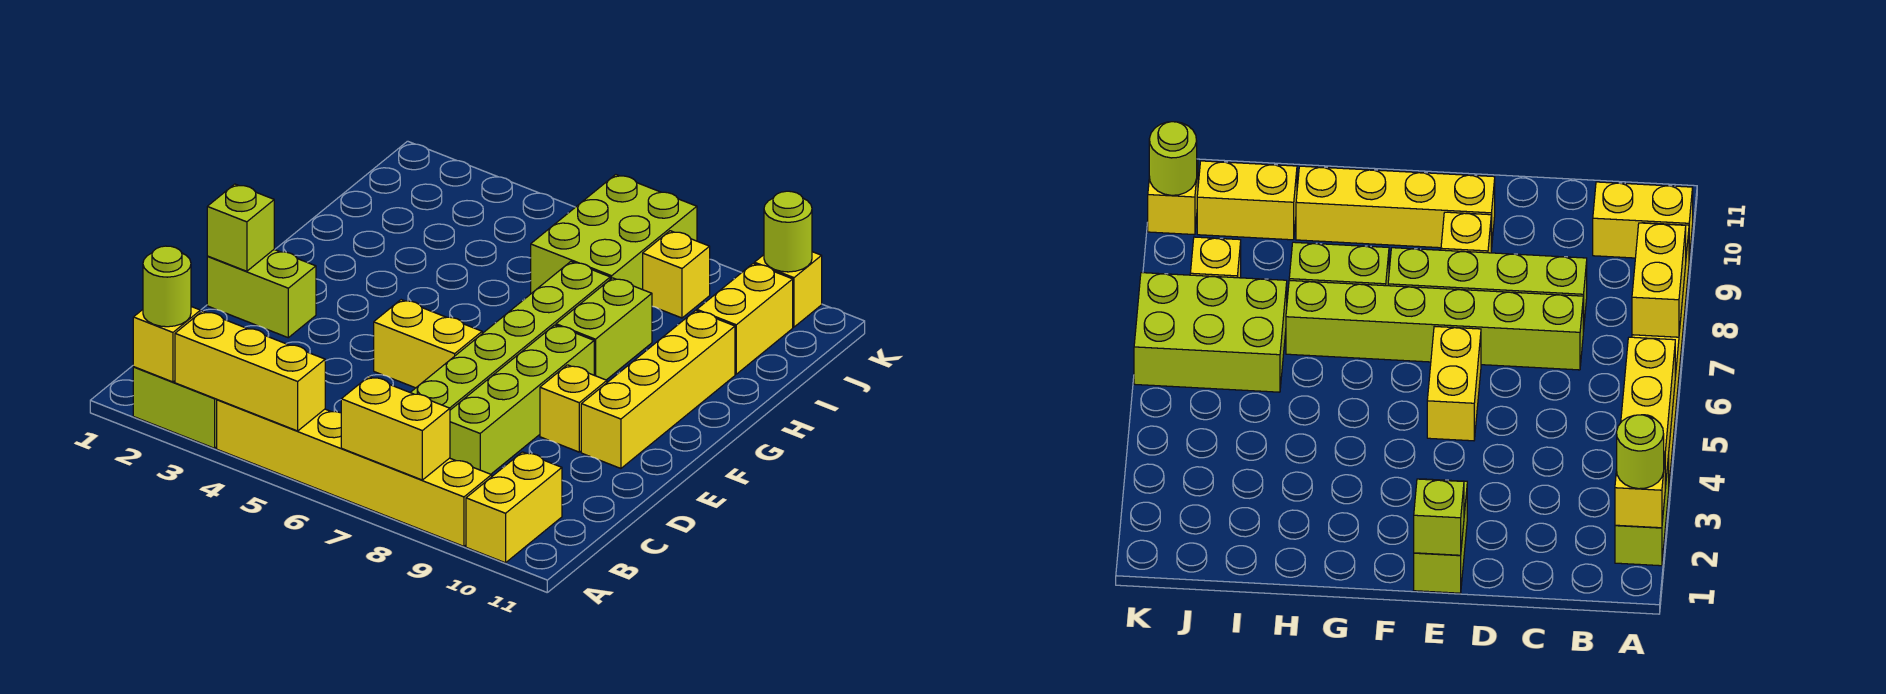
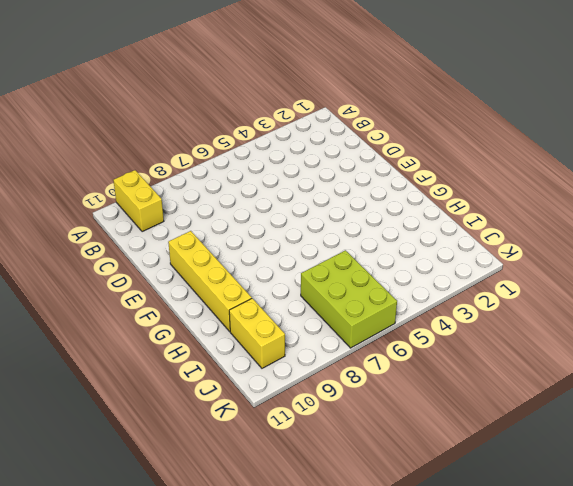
none -> lime brick A2:A3 level 1
none -> yellow brick A4:A9 level 1
none -> lime brick C7:H7 level 1

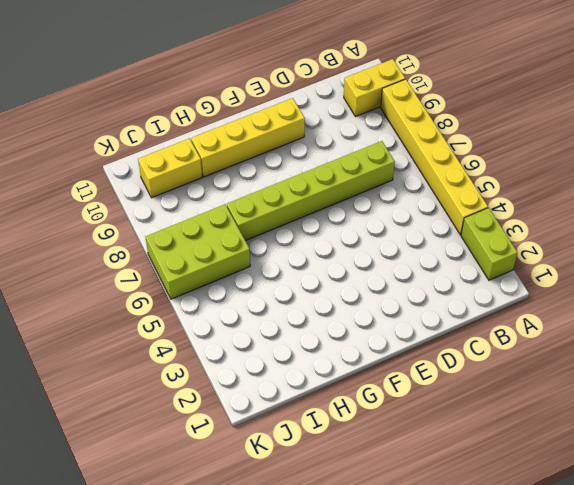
none -> lime brick C8:F8 level 1
none -> lime brick E1:E2 level 1
none -> yellow brick E5:E6 level 1

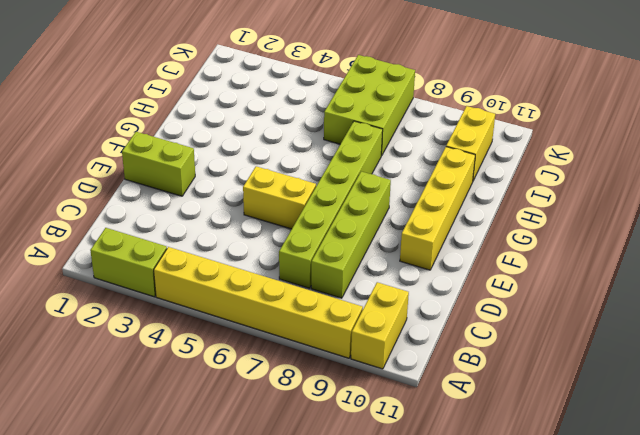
none -> yellow brick E9 level 1
none -> lime brick G8:H8 level 1
none -> yellow brick J8 level 1

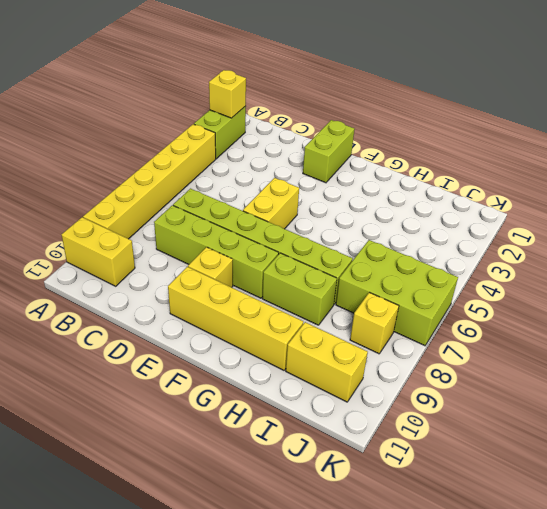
none -> yellow brick K10 level 1
none -> yellow brick A3:A5 level 2
none -> yellow brick A7:A8 level 2

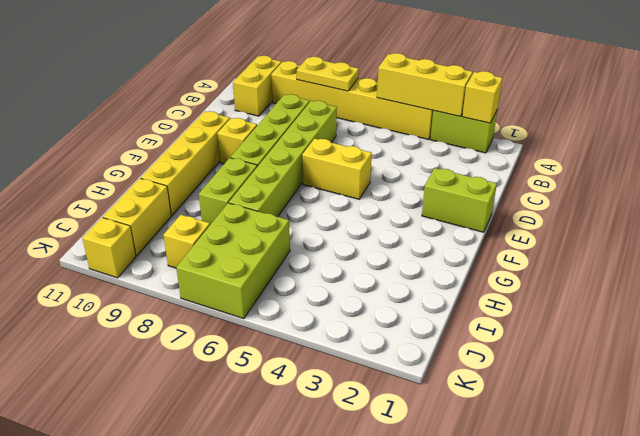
yellow plate A7:A8 level 2 -> yellow brick A7:A8 level 2
none -> lime brick E1 level 2
none -> lime round brick K10 level 2
none -> lime round brick A2 level 3

